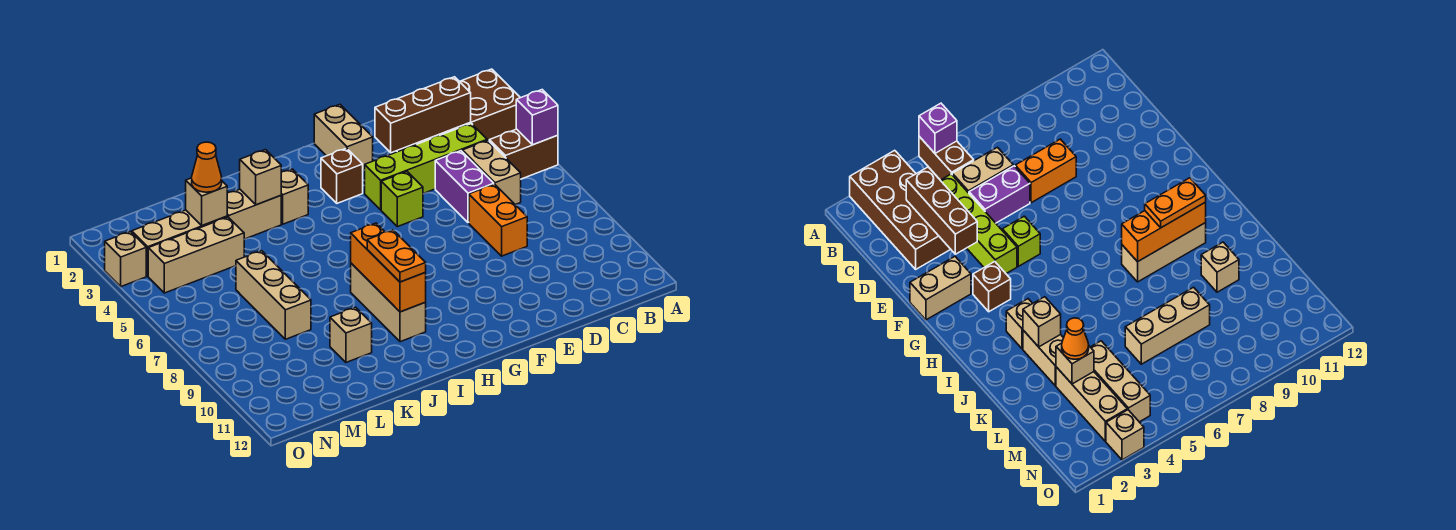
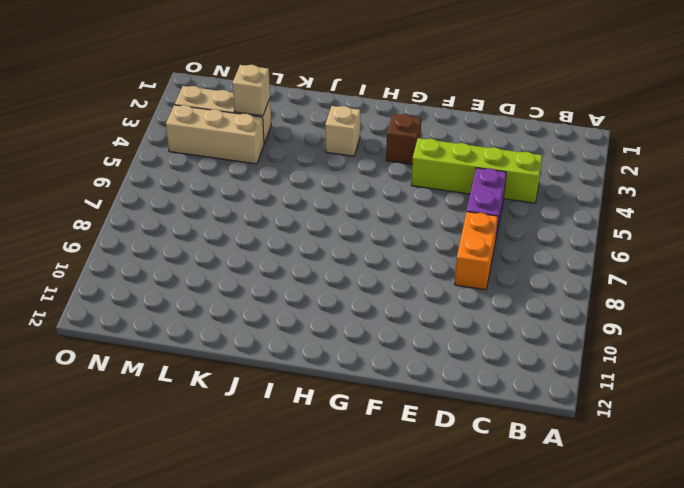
none -> brown brick A2:D3 level 1
none -> brown brick A5:B5 level 1
none -> tan brick C5:C6 level 1

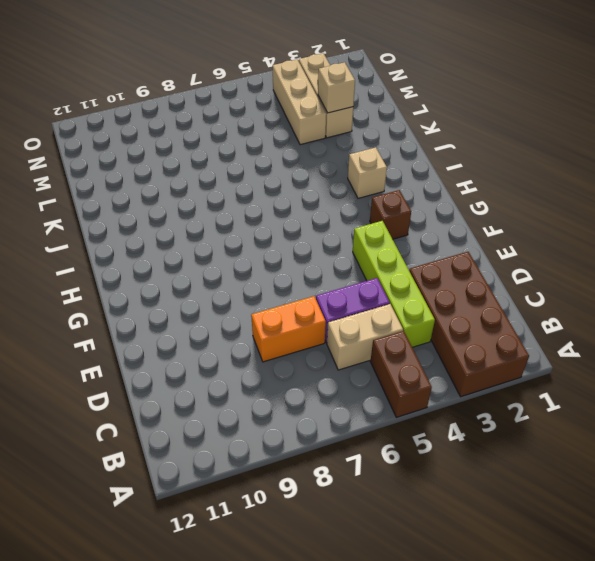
none -> tan brick F1:F2 level 1
none -> lime brick F5 level 1
none -> tan brick I8:I10 level 1

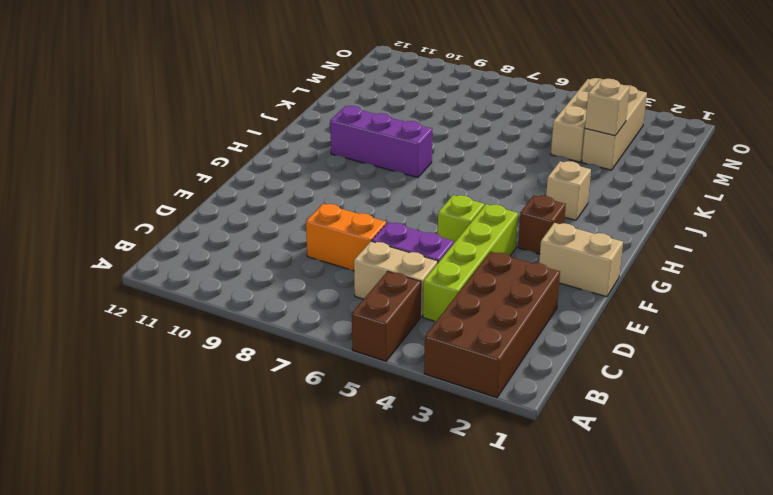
purple brick I8:I10 level 1 -> tan brick I8:I10 level 1
none -> tan brick J3:K3 level 1
none -> tan brick K10 level 1
none -> tan brick L6:L8 level 1

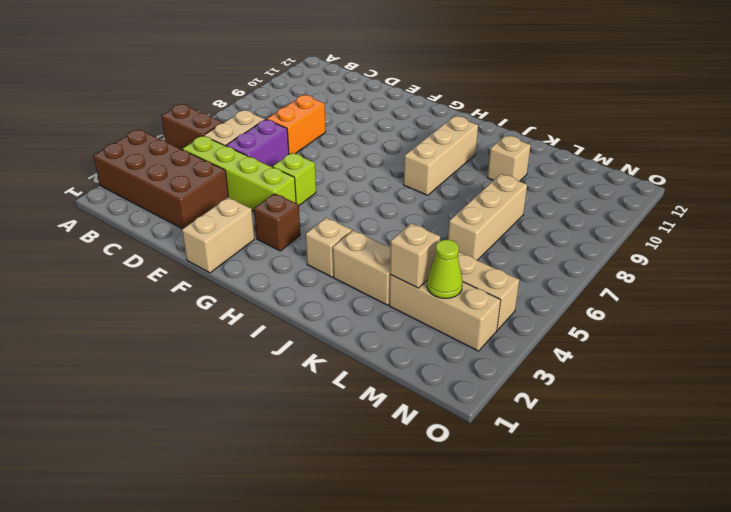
lime cone M3 level 2 -> none
none -> tan brick O3 level 1
none -> purple brick A5 level 2
none -> brown brick C3:E3 level 2

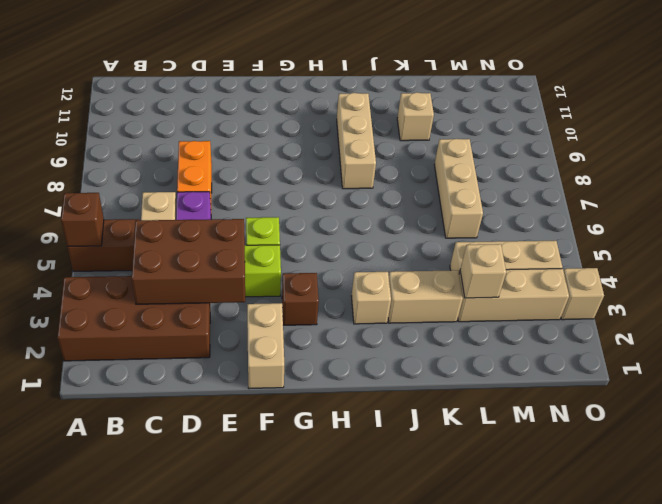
brown brick A5 level 2 -> purple brick A5 level 2
brown brick C3:E4 level 2 -> brown brick C3:E3 level 2
none -> orange brick I8:I10 level 2
none -> tan brick J3 level 2
none -> orange plate I9:I10 level 3

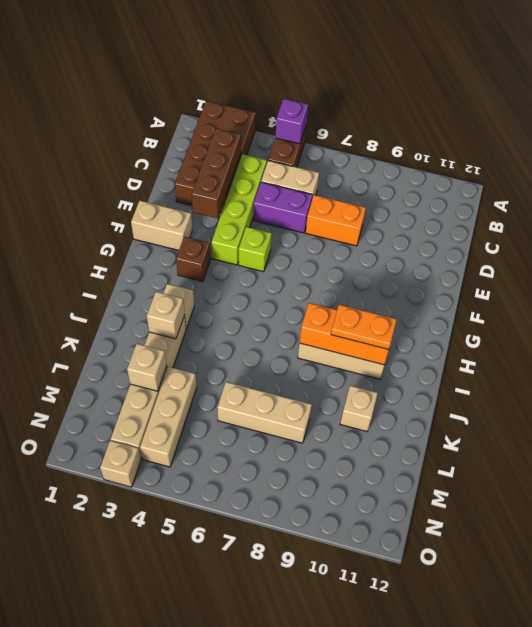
none -> orange cone L3 level 3

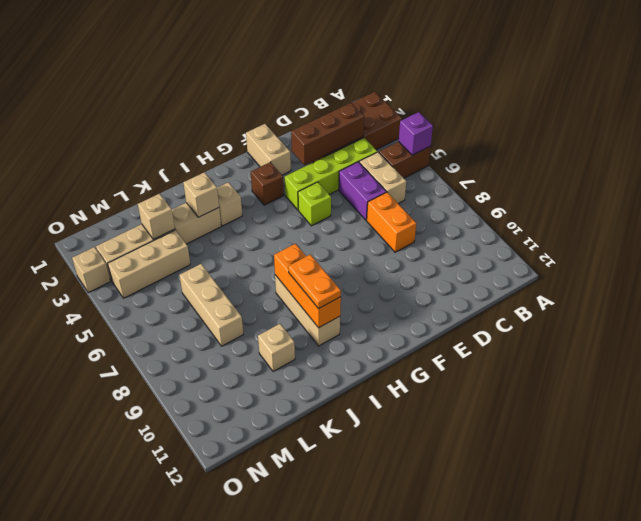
none -> orange cone L3 level 3

